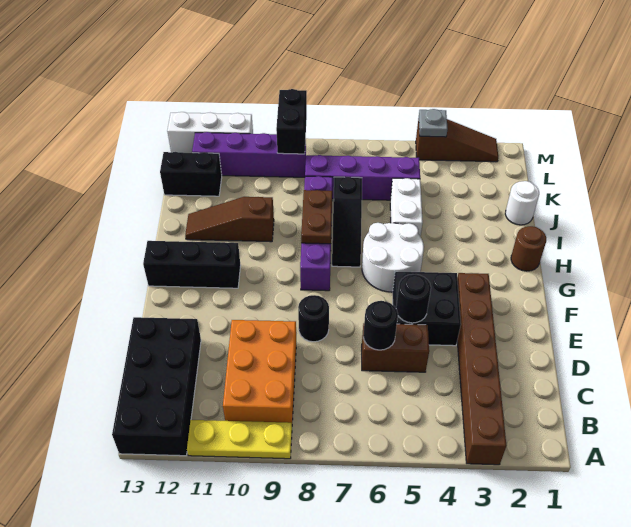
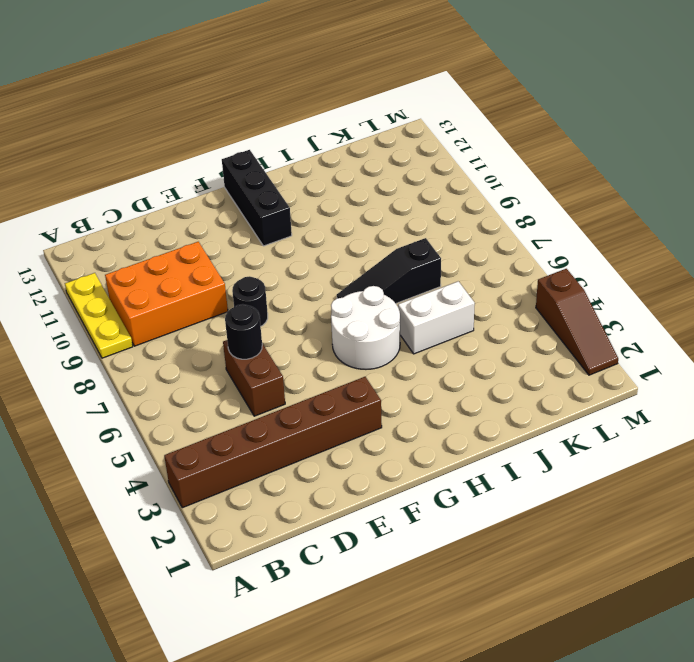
none -> black brick A12:D13 level 1
none -> black brick E4:F5 level 1
none -> purple brick G8:J8 level 1

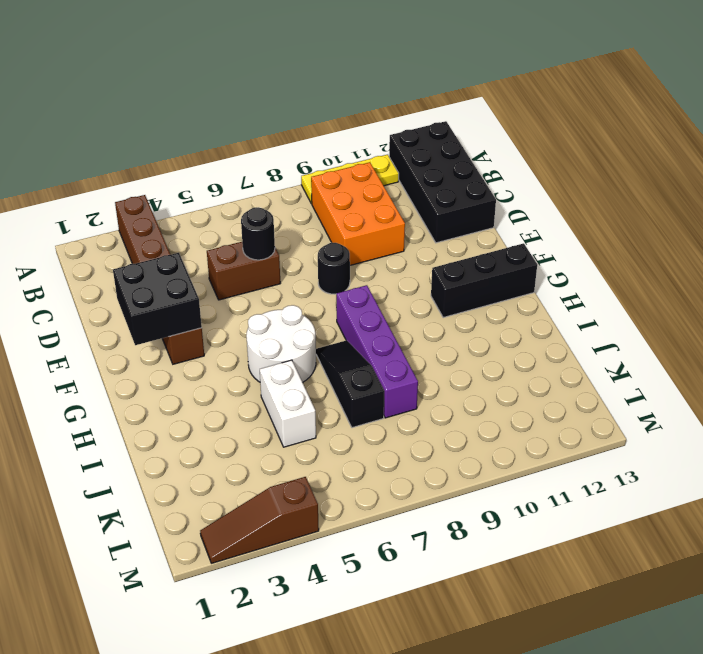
black brick E2:F3 level 2 -> black brick E4:F5 level 1
none -> brown round brick H1 level 1
none -> brown slope I10:I12 level 1 top 10
none -> white round brick J1 level 1

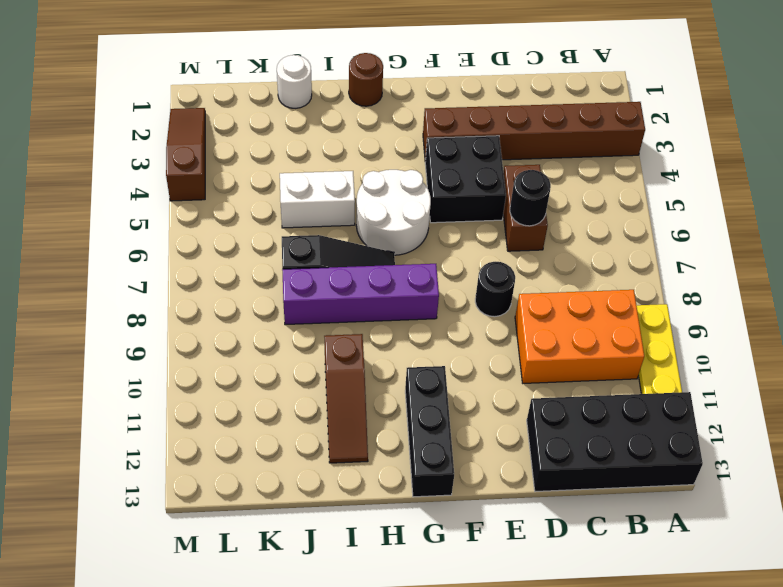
none -> purple brick K5:K8 level 1
none -> black brick K12:K13 level 1
none -> purple brick L9:L12 level 1

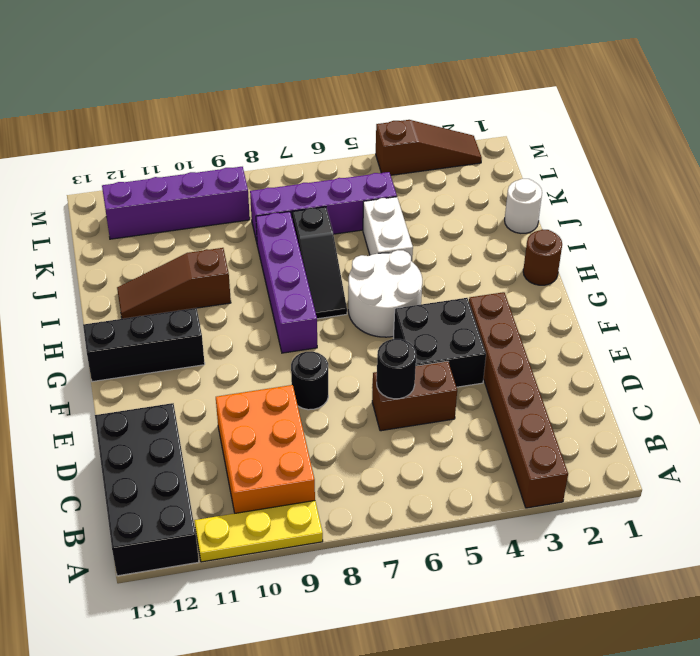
none -> black brick K12:K13 level 1
none -> white brick M11:M13 level 1
none -> black round brick E5 level 2

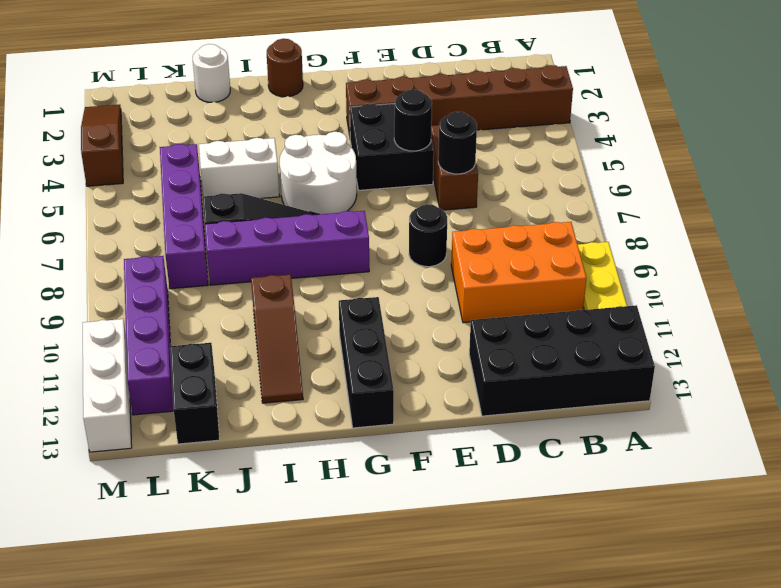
none -> brown plate H8:I8 level 2
none -> black brick L9:M9 level 2
none -> grey plate M4 level 2

